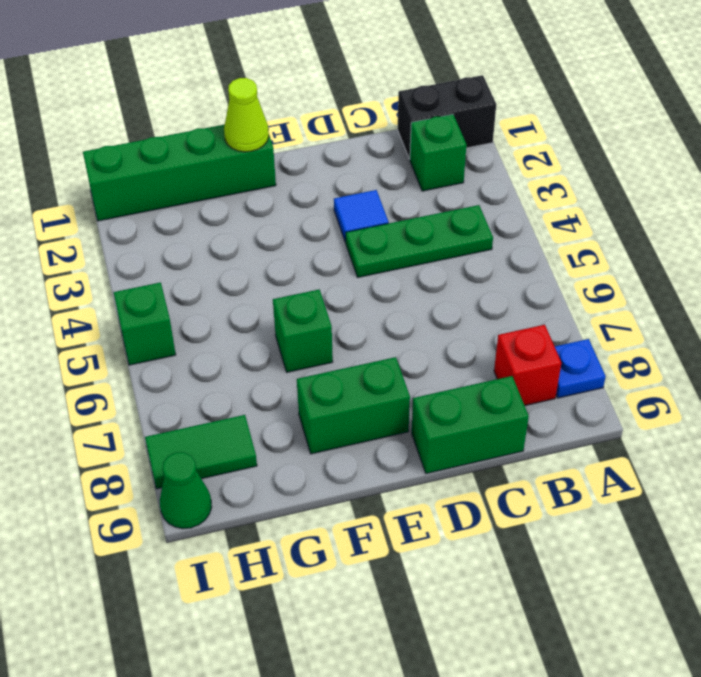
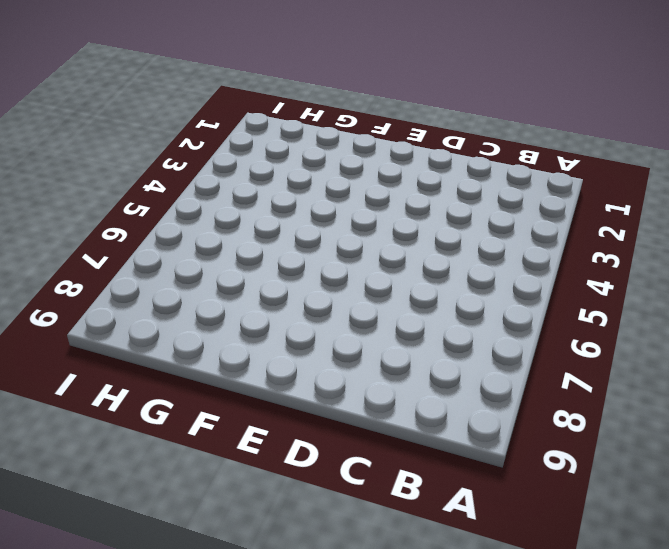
none -> black brick A1:B1 level 1
none -> blue plate A8 level 1
none -> green brick B2 level 1

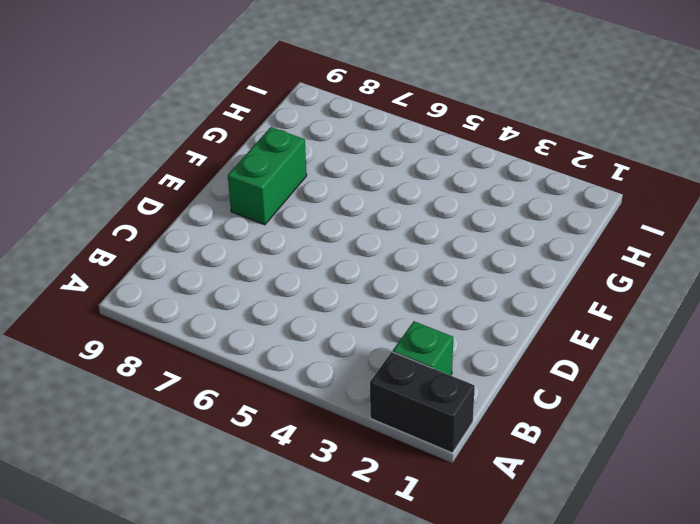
black brick A1:A2 level 1 -> black brick A1:B1 level 1
none -> blue plate A8 level 1
none -> green plate B4:D4 level 1
none -> red brick B8 level 1

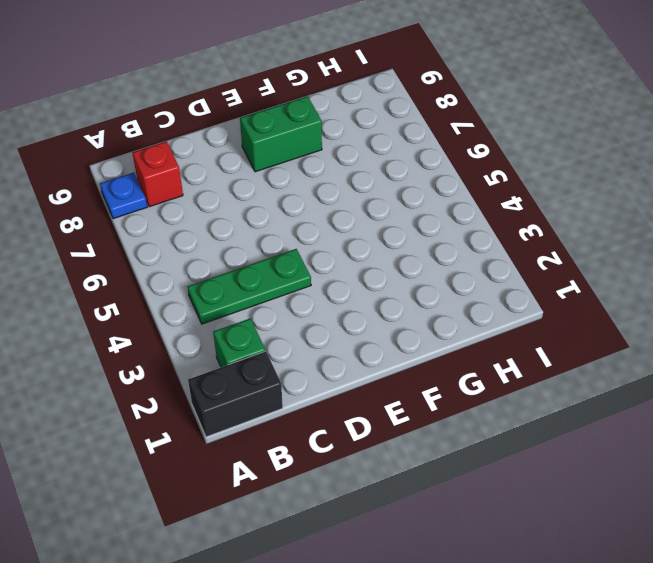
none -> green brick C9:D9 level 1
none -> blue tile D3 level 1
none -> green brick F1:I1 level 1

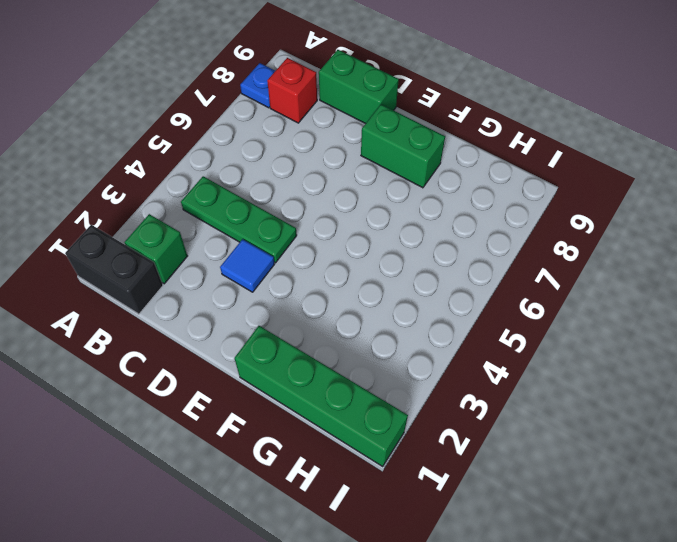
none -> green brick F6 level 1
none -> green tile H8:I8 level 1
none -> green brick I5 level 1

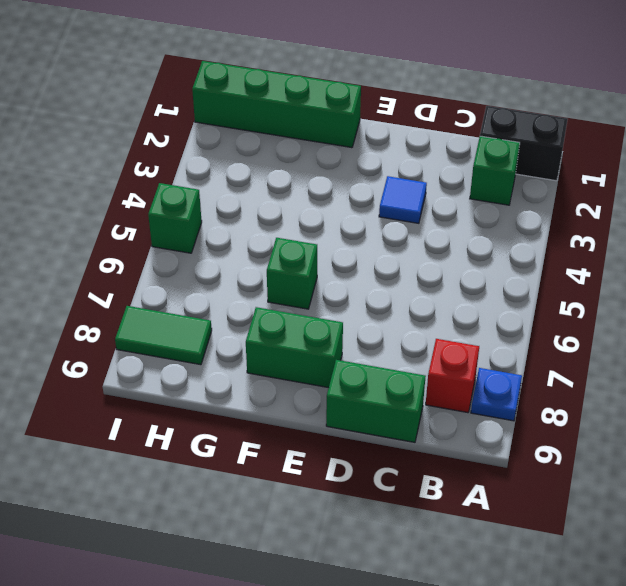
none -> green plate B4:D4 level 1
none -> green cone I9 level 1
none -> lime cone F1 level 2

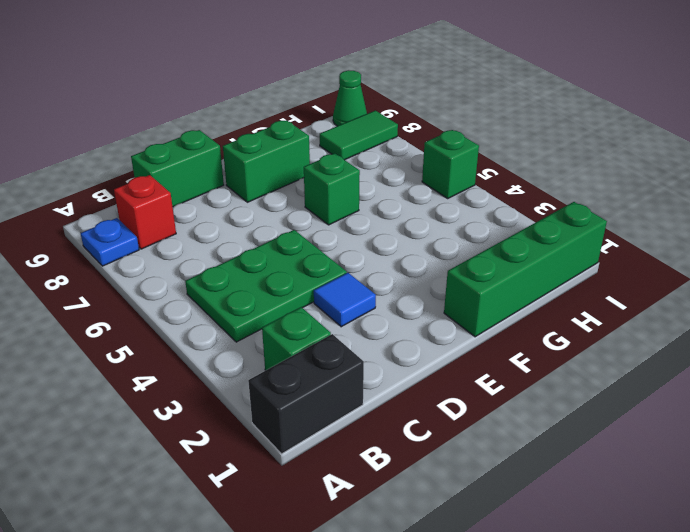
green plate B4:D5 level 1 -> green plate B4:D4 level 1
none -> lime cone F1 level 2

